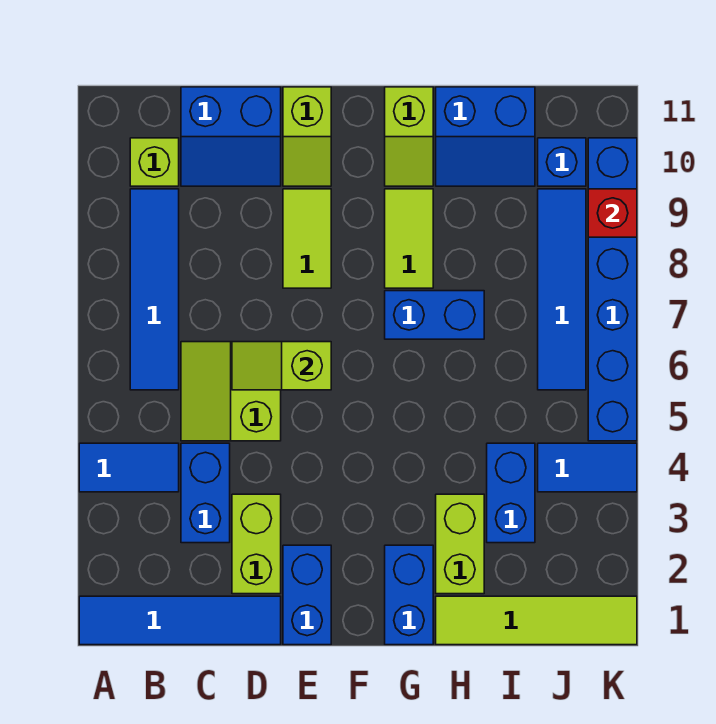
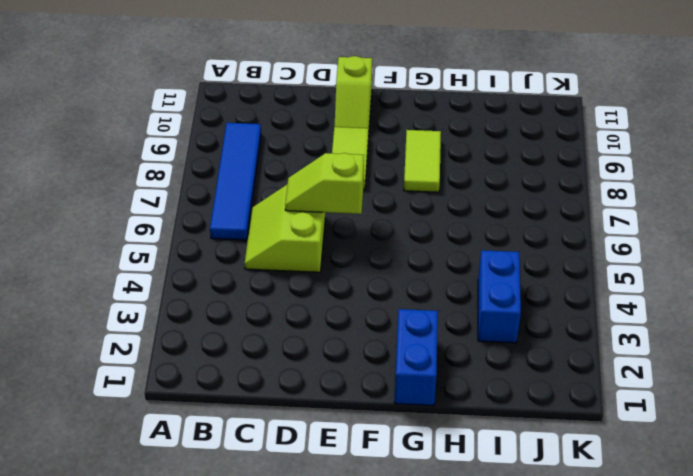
none -> blue tile A1:D1 level 1
none -> blue tile A4:B4 level 1
none -> lime brick B10 level 1

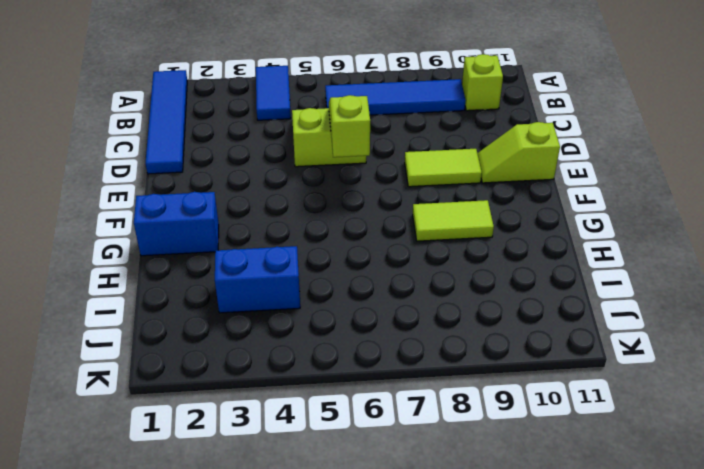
none -> blue brick C3:C4 level 1
none -> blue slope C10:D11 level 1 top 11
none -> lime brick D2:D3 level 1

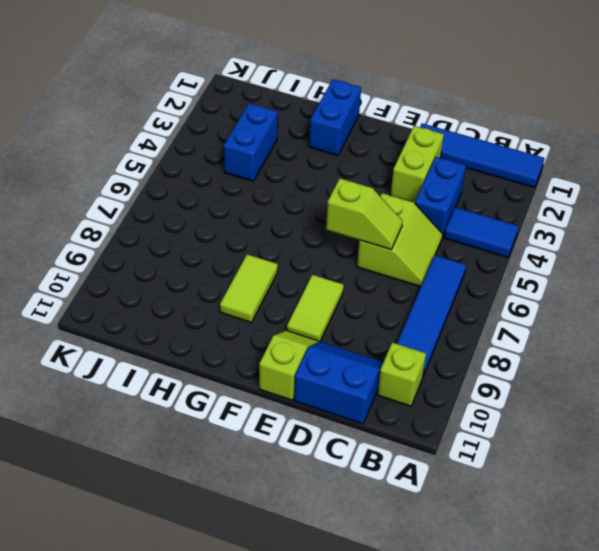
none -> blue brick E1:E2 level 1
none -> blue brick G7:H7 level 1
none -> lime slope G10:G11 level 1 top 11

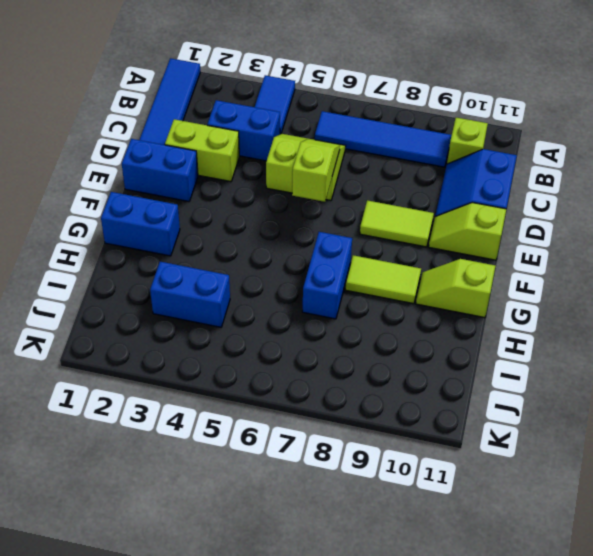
none -> lime tile H1:K1 level 1
none -> lime brick H2:H3 level 1
none -> blue slope H10:I11 level 1 top 11

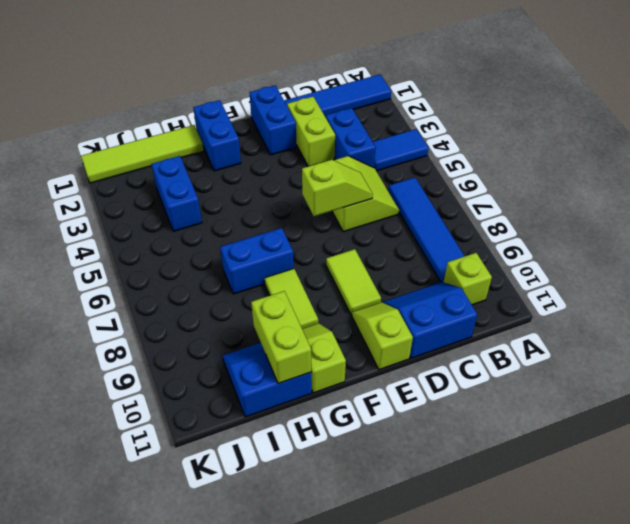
lime brick H10:H11 level 2 -> lime brick H2:H3 level 1
none -> blue tile J4:K4 level 1
none -> blue tile J6:J9 level 1
none -> blue brick J10 level 1

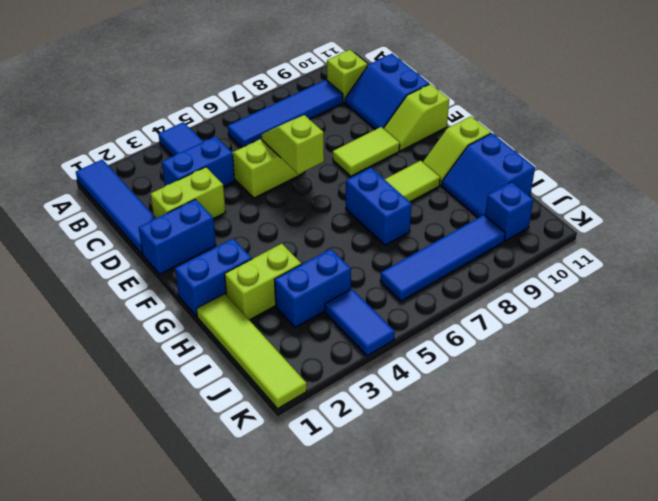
none -> blue brick K5:K10 level 1
none -> red brick K9 level 2

